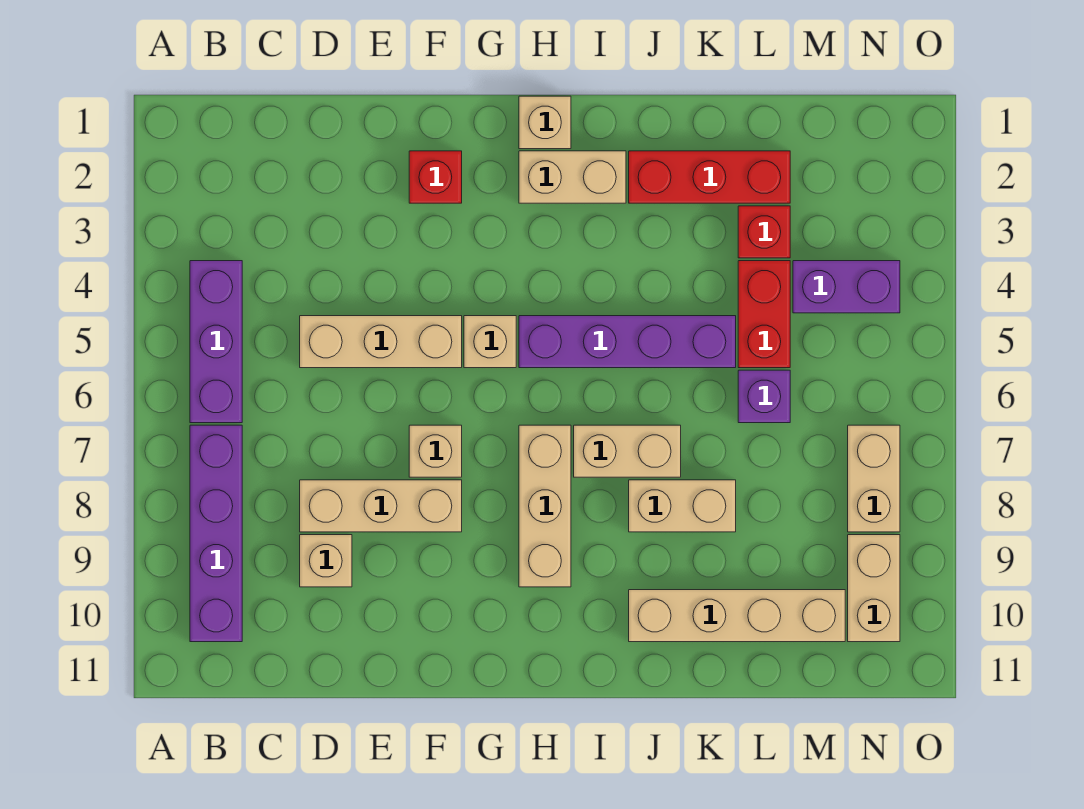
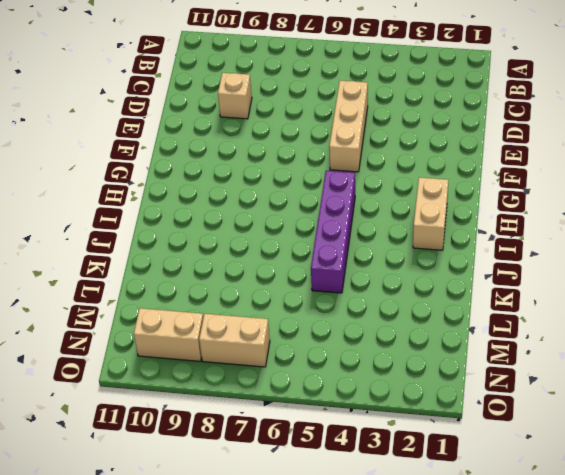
none -> purple brick B4:B6 level 1
none -> purple brick B7:B10 level 1
none -> tan brick D8:F8 level 1

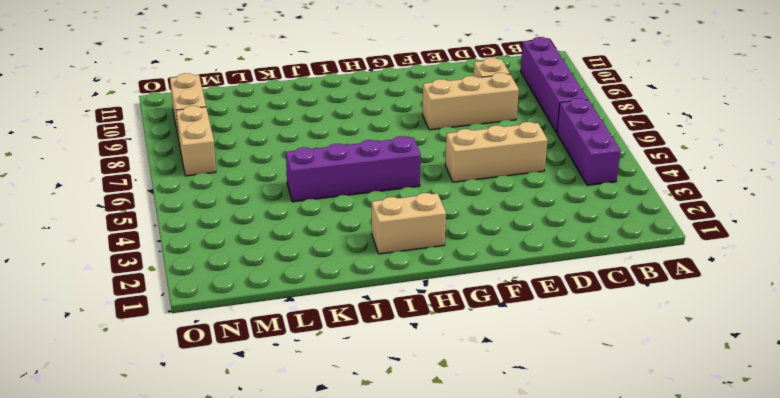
none -> red brick F2 level 1
none -> tan brick F7 level 1
none -> tan brick G5 level 1

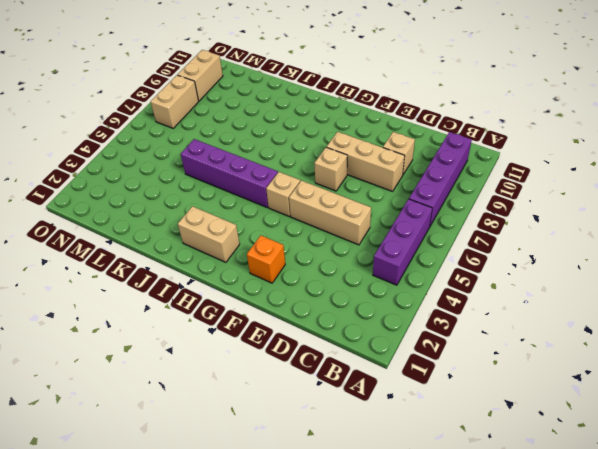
orange brick F2 level 1 -> red brick F2 level 1
none -> tan brick H1 level 1
none -> tan brick H7:H9 level 1
none -> tan brick I7:J7 level 1

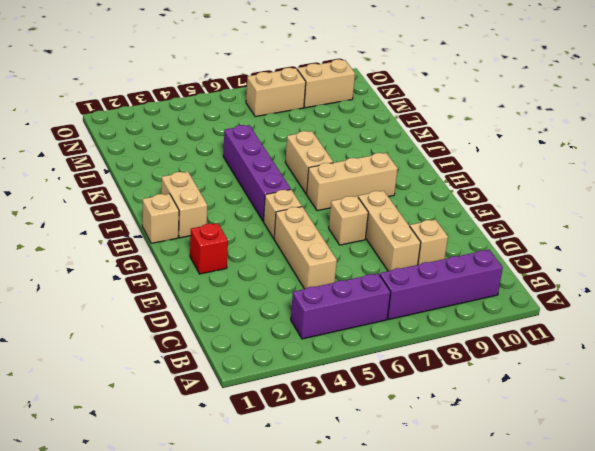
none -> red brick J2:L2 level 1
none -> tan brick J8:K8 level 1
none -> tan brick J10:M10 level 1

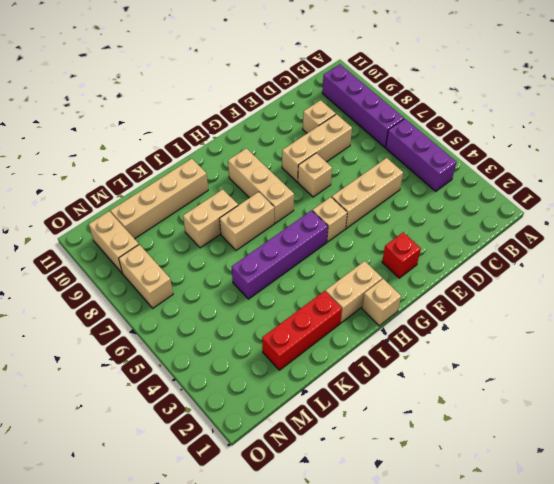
none -> red brick L3 level 1
none -> red brick L4:L5 level 1
none -> purple brick L6 level 1

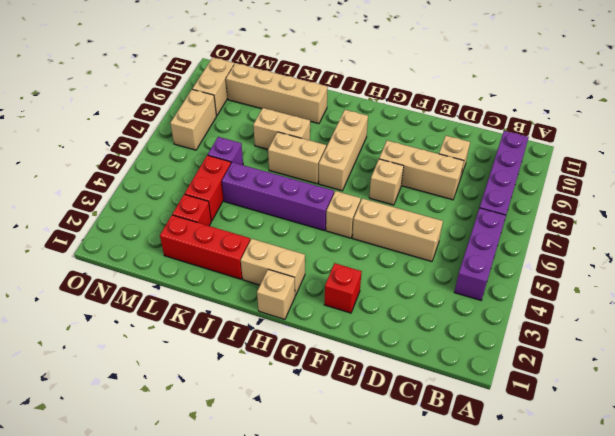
none -> purple brick M4:N4 level 1

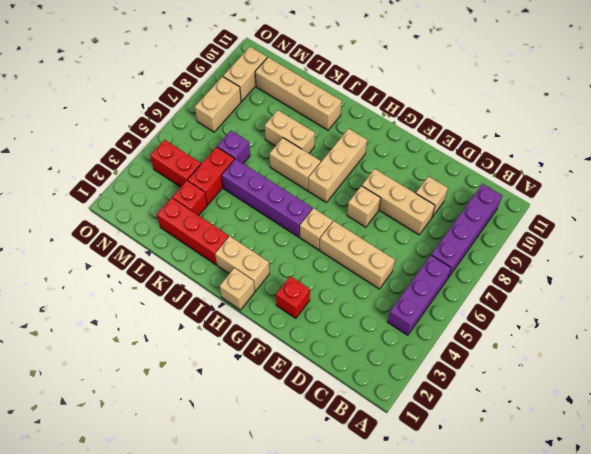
red brick M4:N4 level 1 -> purple brick M4:N4 level 1

